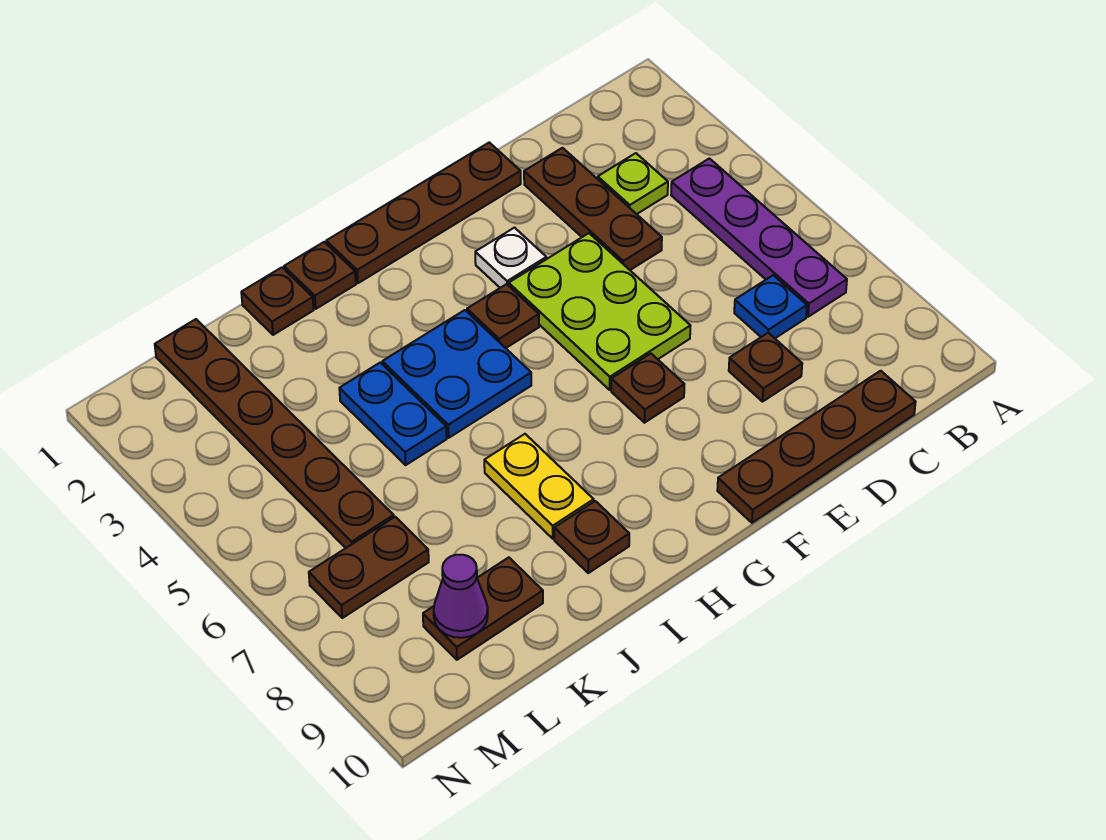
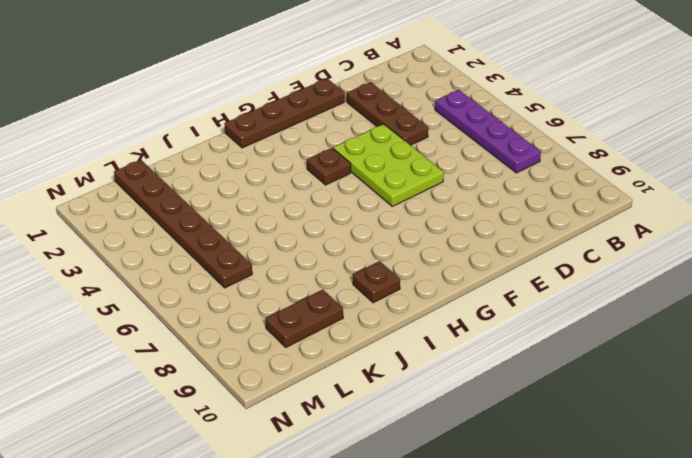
none -> lime plate C3 level 1
none -> blue plate C7 level 1
none -> brown plate C10:F10 level 1

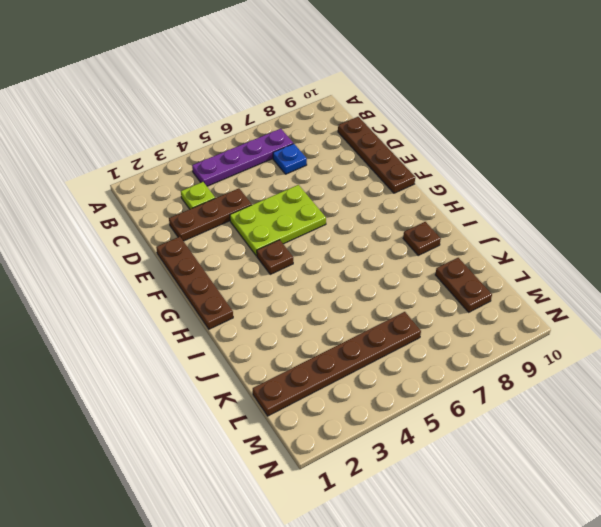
none -> brown plate D8 level 1
none -> white plate F3 level 1
none -> brown plate F7 level 1

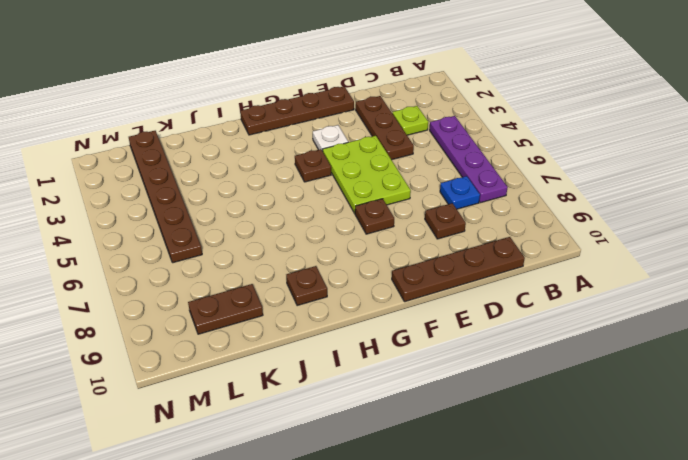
none -> blue plate H4:I5 level 1
none -> brown plate I1 level 1
none -> yellow plate I7:I8 level 1

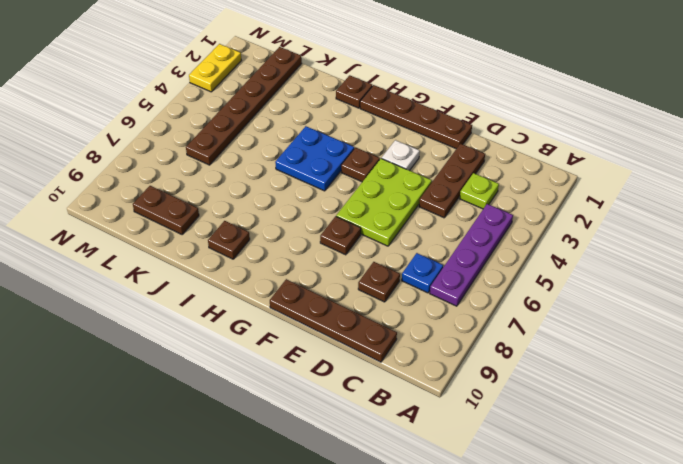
yellow plate N2:N3 level 1 -> yellow plate I7:I8 level 1
none -> brown plate J1 level 1
none -> blue plate J4:J5 level 1
none -> brown plate L7:M7 level 1

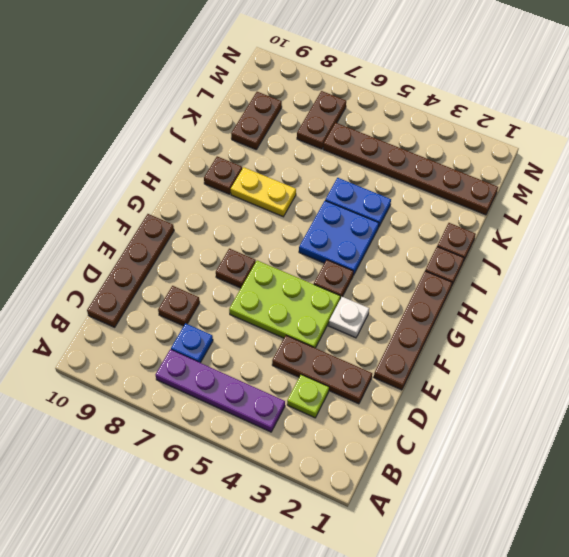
none -> purple cone L9 level 2

